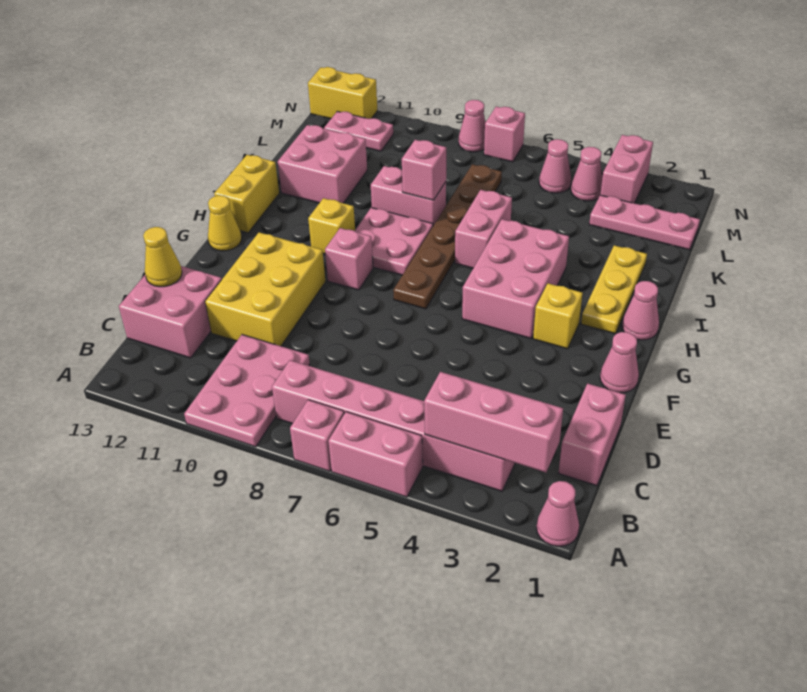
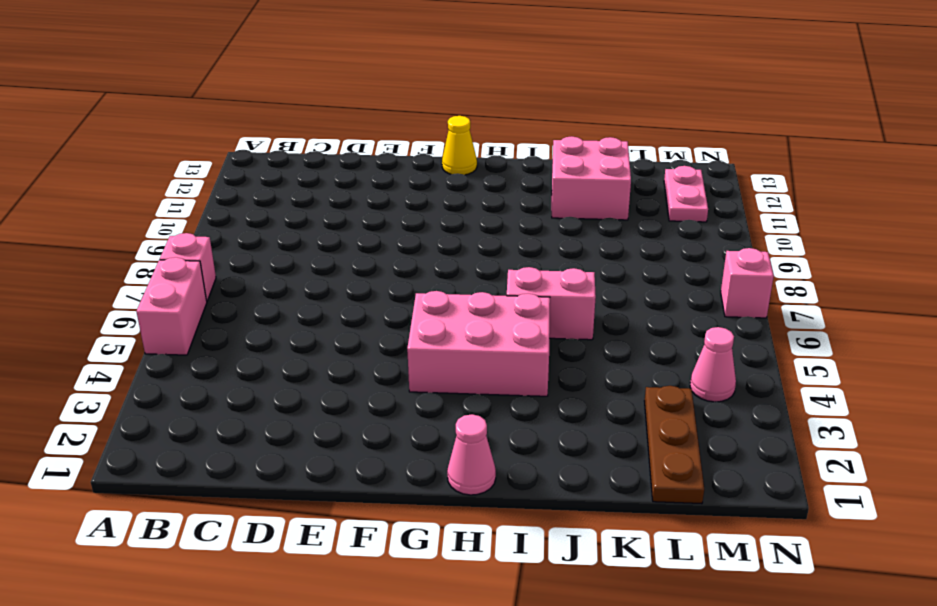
brown plate L1:L3 level 1 -> pink plate L1:L3 level 1
none -> pink cone A1 level 1
none -> pink plate A9:C10 level 1
none -> pink brick B3:B8 level 1
none -> pink brick C1:D1 level 1

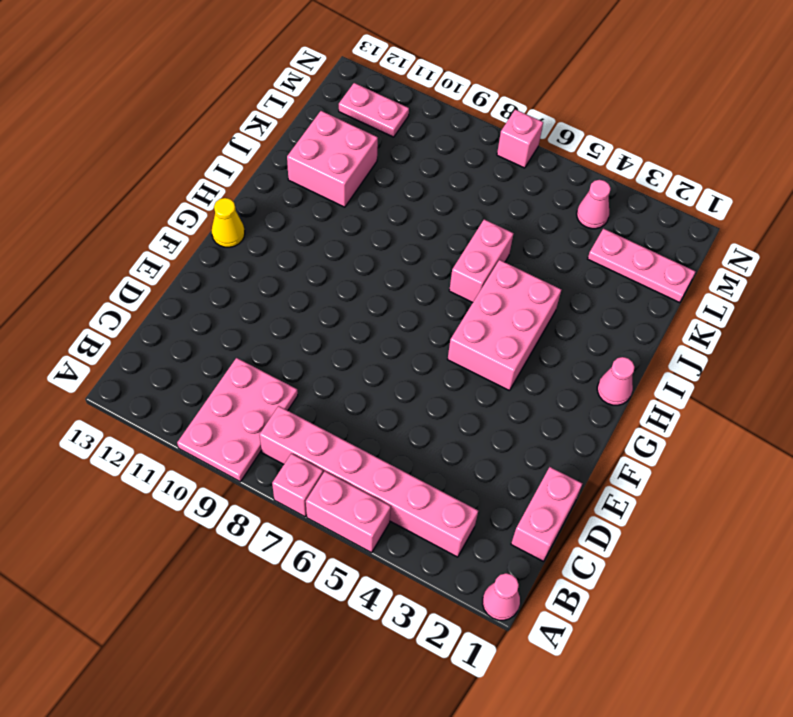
none -> pink brick C12:D13 level 1
none -> yellow brick D10:F11 level 1
none -> pink cone F1 level 1
none -> yellow brick G3 level 1

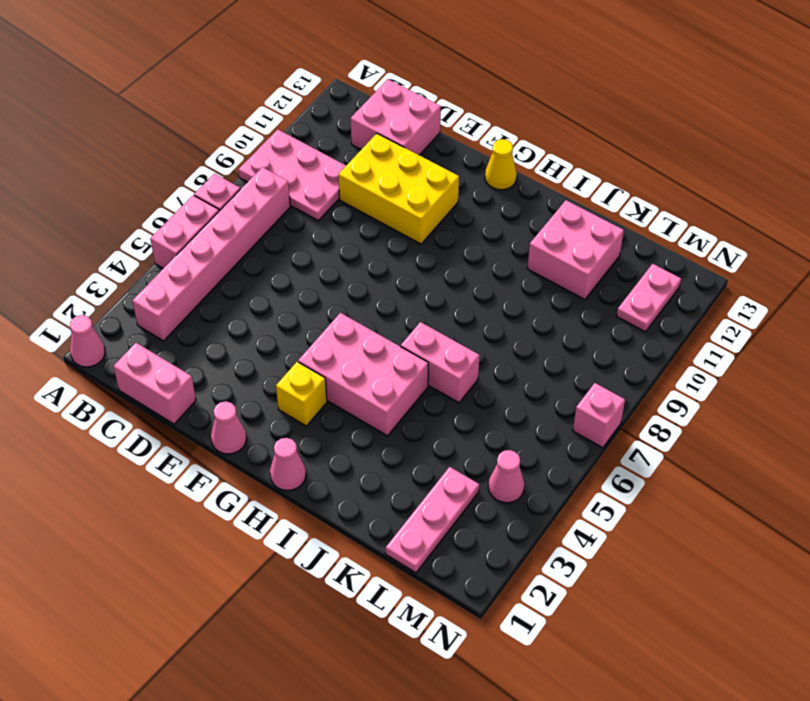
none -> brown plate G7:L7 level 1
none -> pink brick G9 level 1
none -> yellow plate H2:J2 level 1
none -> pink plate H8:I9 level 1

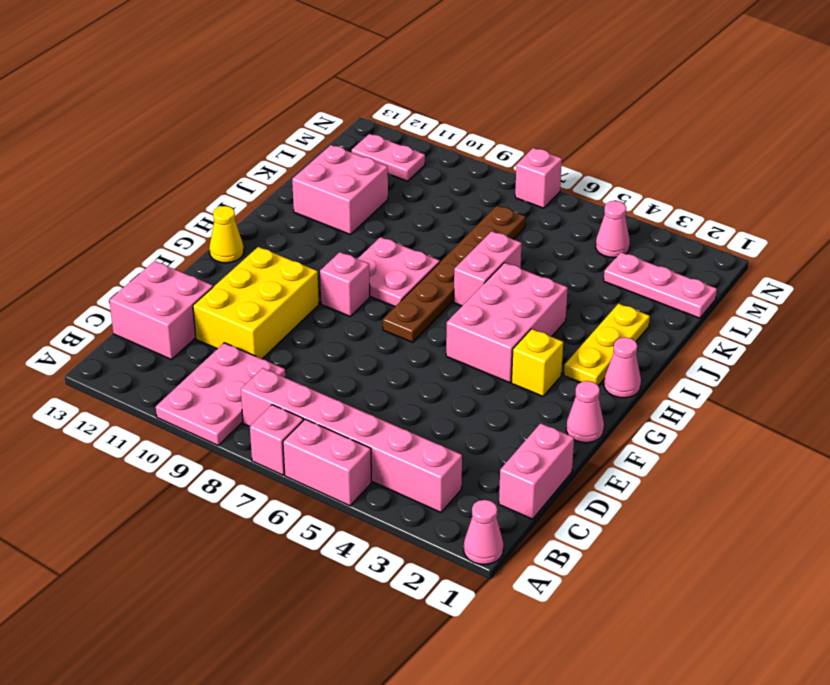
none -> yellow brick H10 level 1
none -> yellow brick H13:I13 level 1
none -> pink brick J8:J9 level 1
none -> pink brick M3:N3 level 1

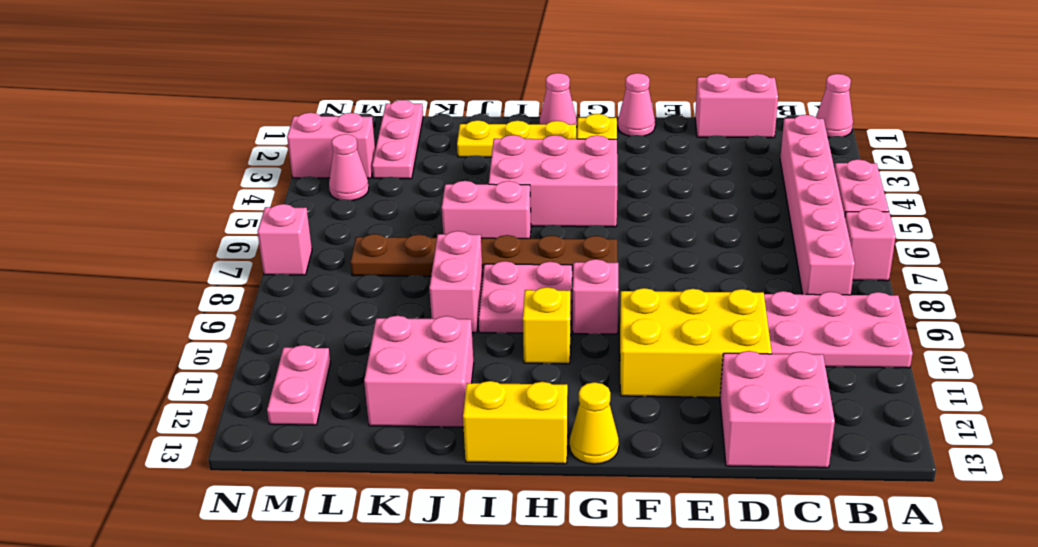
none -> pink cone M5 level 1
none -> pink cone N8 level 1
none -> yellow brick N12:N13 level 1
none -> pink brick B2:B4 level 2

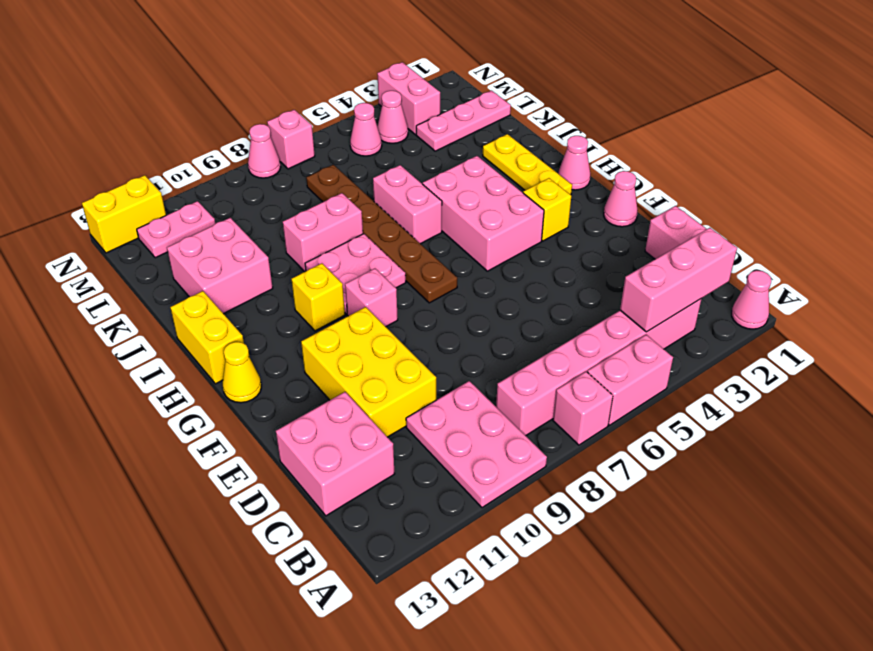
none -> yellow cone D13 level 2
none -> pink brick J8 level 2

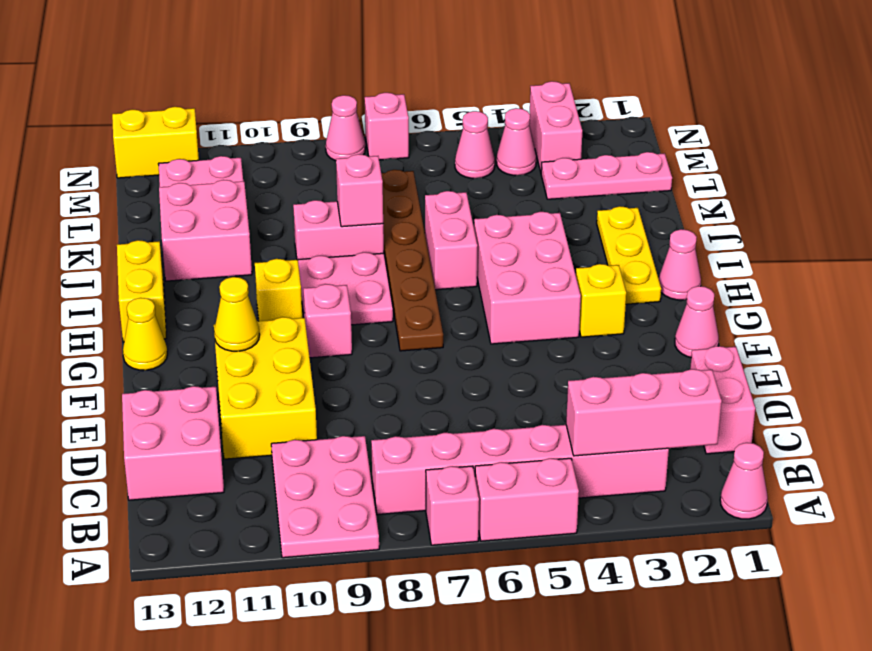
yellow cone F11 level 2 -> yellow cone D13 level 2

